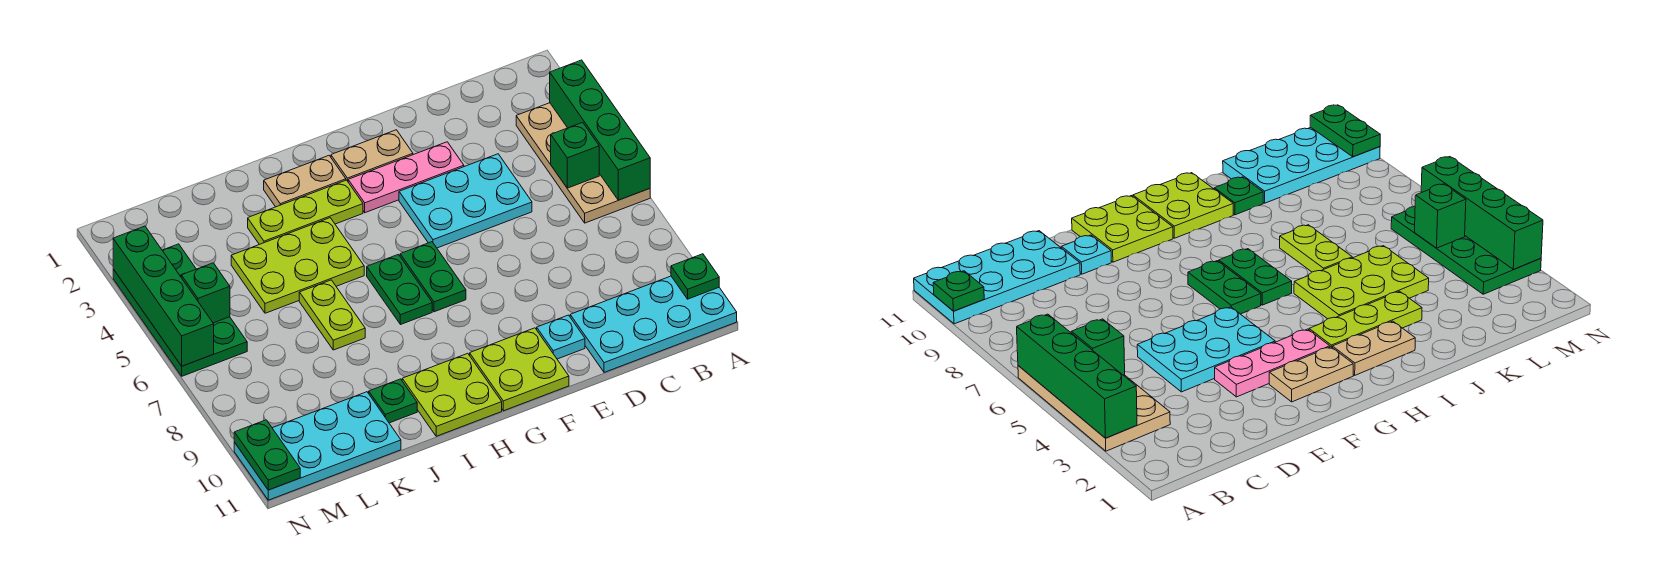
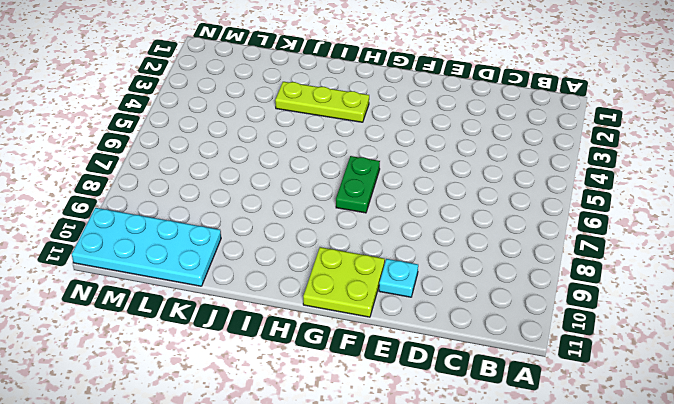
none -> tan plate A3:B6 level 1
none -> cyan plate A10:D11 level 1
none -> cyan plate D4:F5 level 1

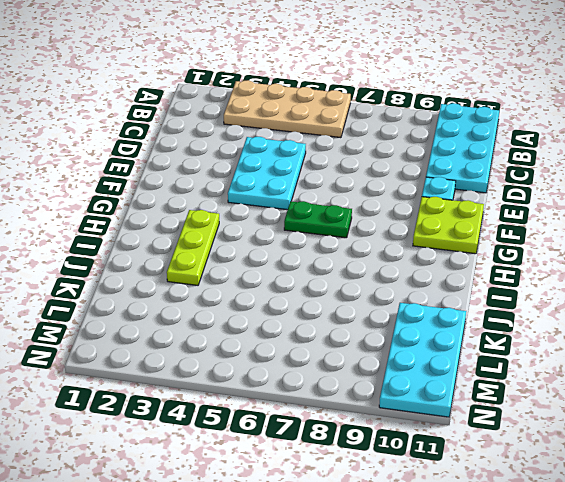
none -> pink plate E3:G3 level 1
none -> tan plate F2:G2 level 1
none -> tan plate H2:I2 level 1

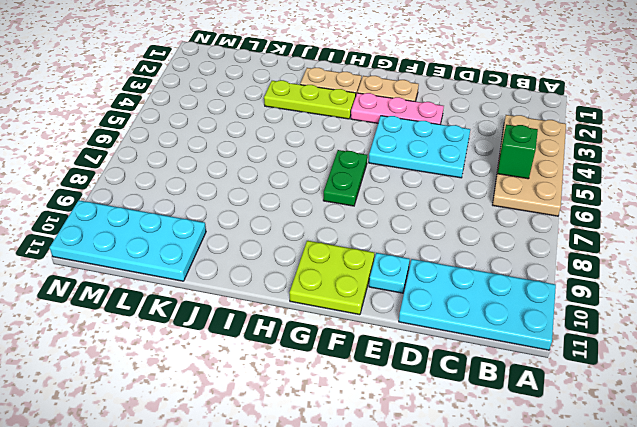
none -> green plate H6:H7 level 1
none -> lime plate H10:I11 level 1
none -> lime plate I4:K5 level 1

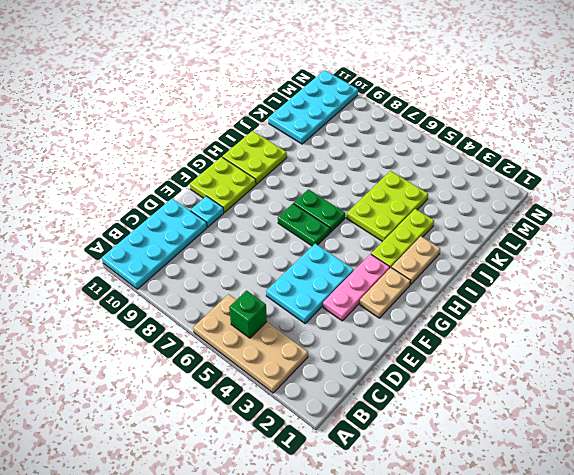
none -> lime plate J6:J7 level 1
none -> green plate J10 level 1
none -> green plate M3:N6 level 1

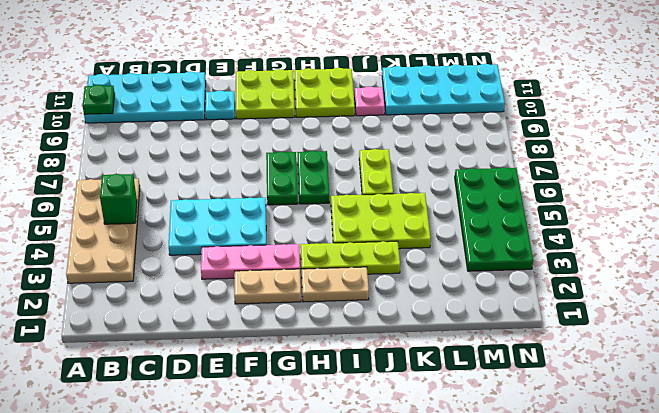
pink plate J10 level 1 -> green plate J10 level 1
none -> green brick A3:A6 level 2
none -> green brick M5 level 2
none -> green brick N3:N6 level 2

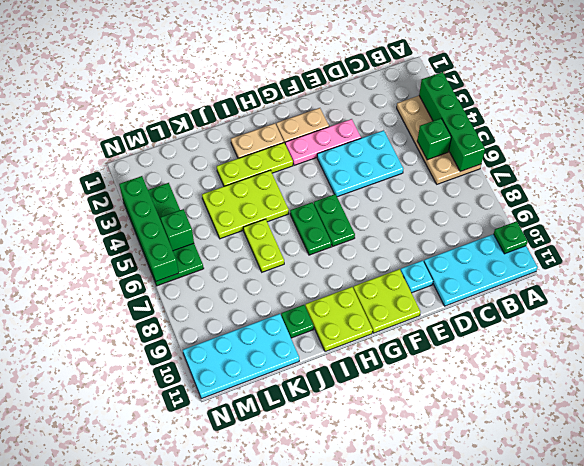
none -> green plate N10:N11 level 2

